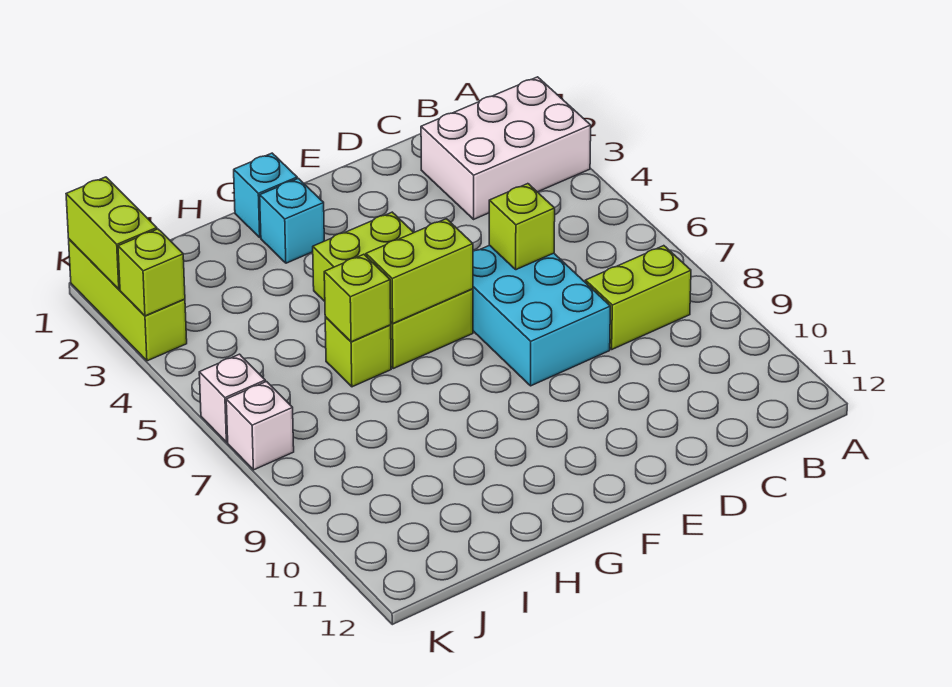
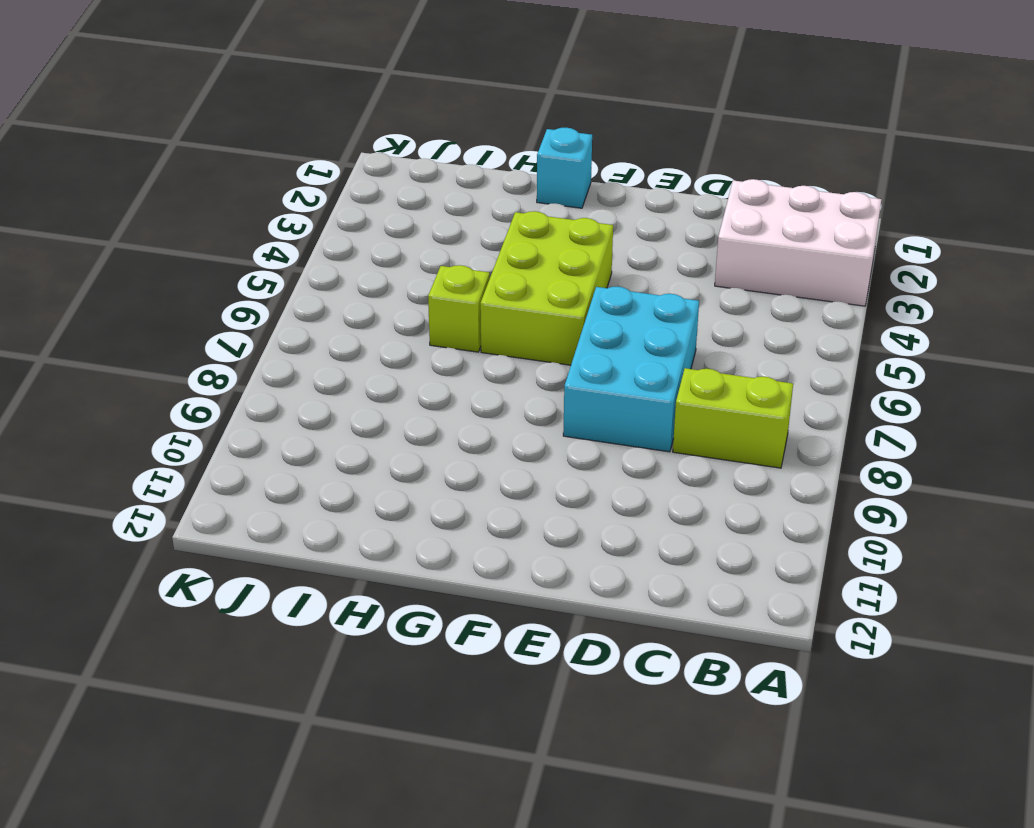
none -> cyan brick G2 level 1
none -> lime brick K1:K3 level 1
none -> white brick K6 level 1

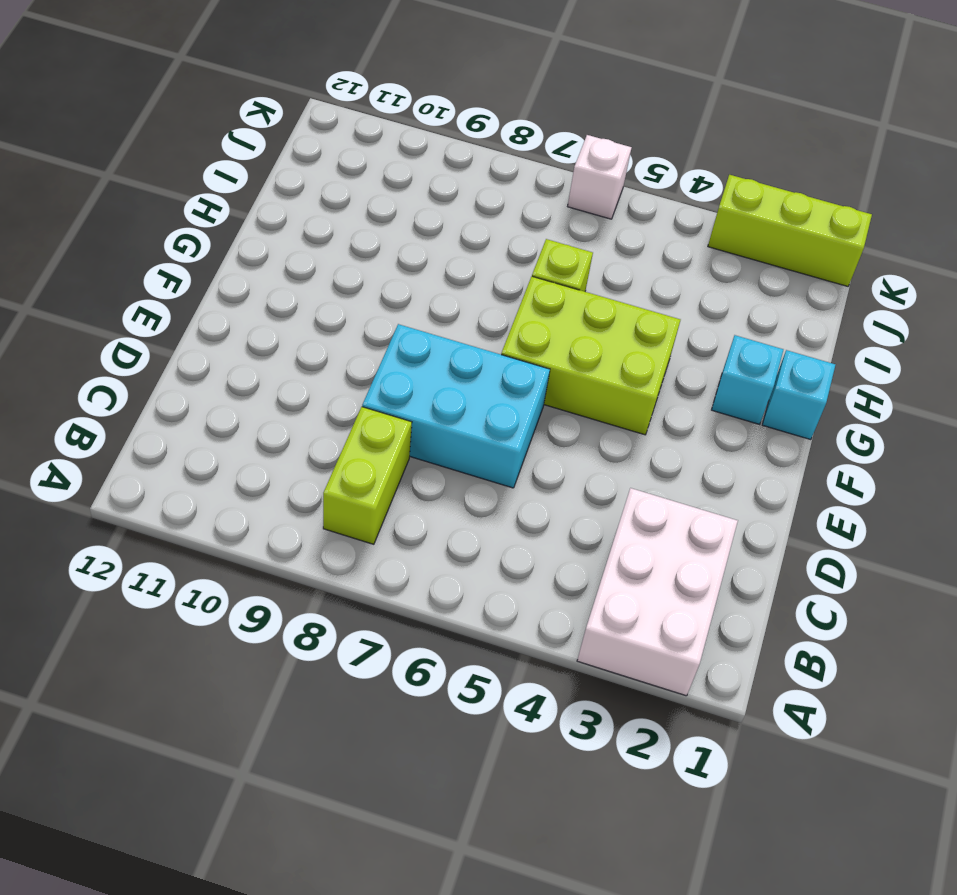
none -> white brick K7 level 1
none -> lime brick D6 level 2
none -> lime brick F6:G6 level 2

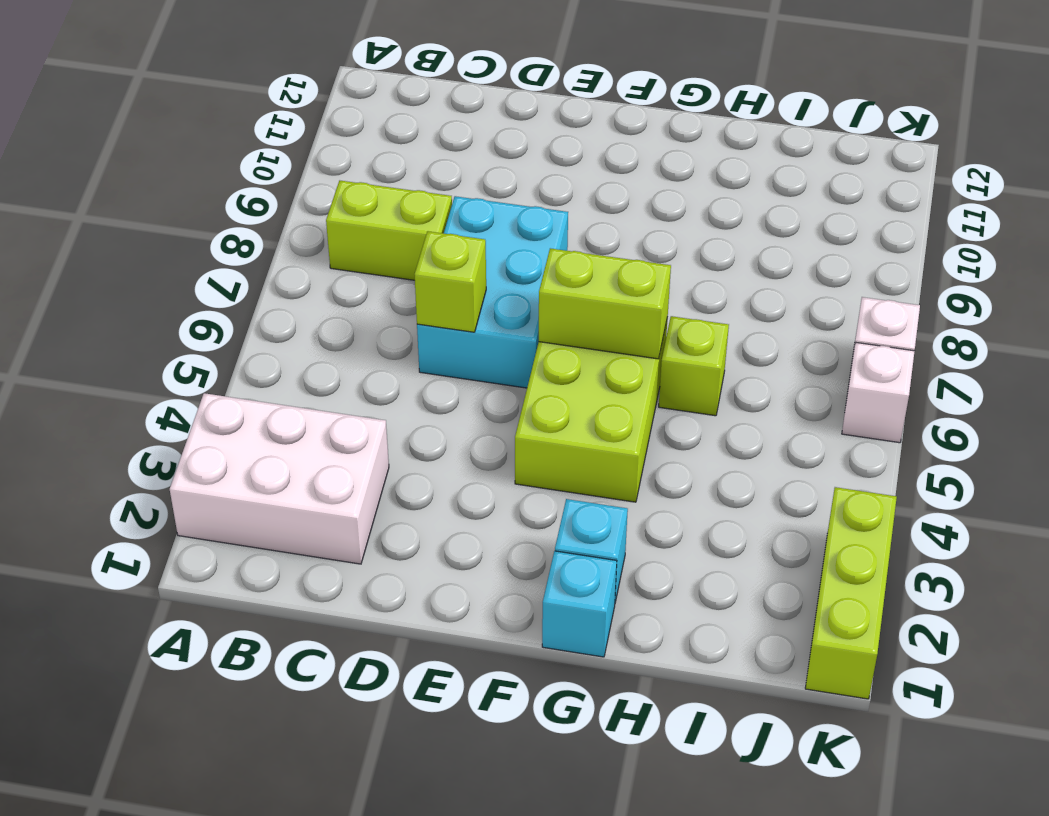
none -> lime brick H6 level 2
none -> lime brick K1:K2 level 2
none -> lime brick K3 level 2

